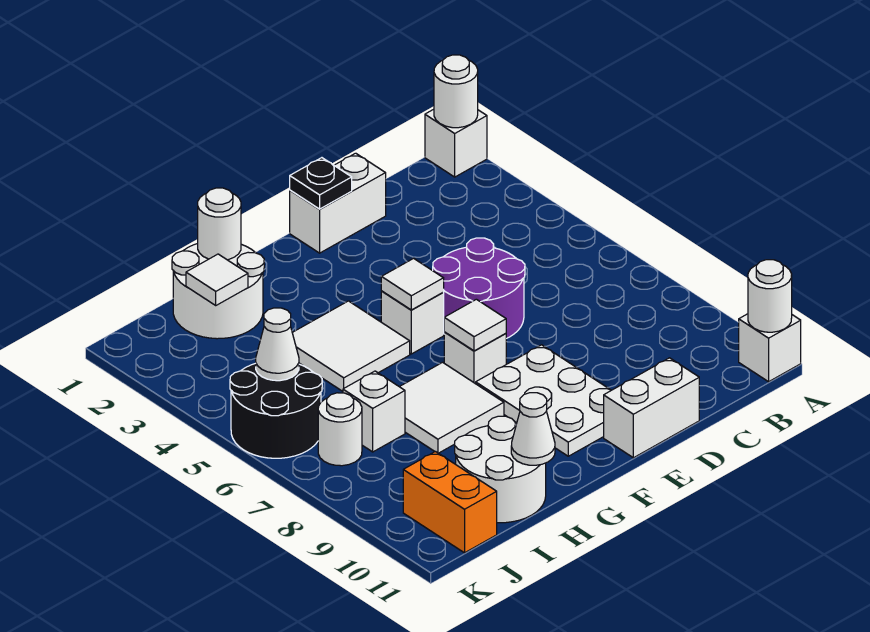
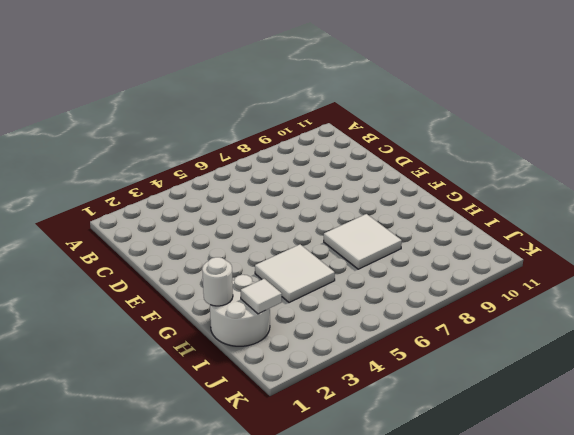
none -> white brick A1 level 1
none -> white brick A11 level 1
none -> white brick D1:E1 level 1

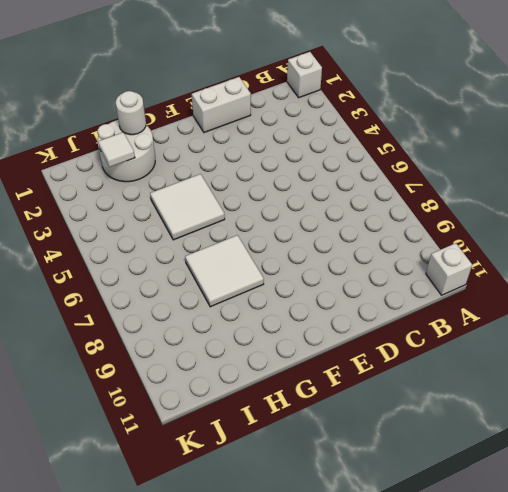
none -> purple round brick D5:E6 level 1
none -> white brick D11:E11 level 1
none -> white plate E8:F10 level 1

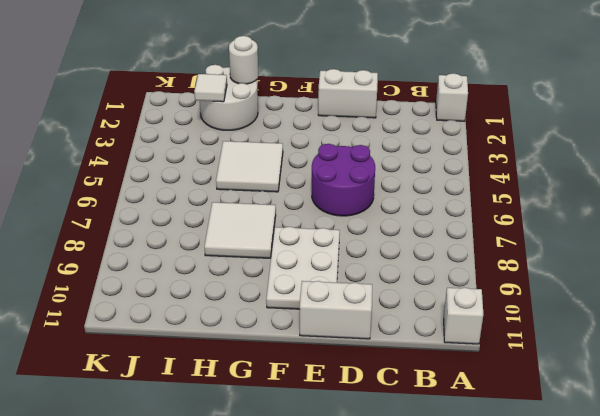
none -> white brick F5 level 1
none -> white brick F7 level 1
none -> white round brick H10:I11 level 1

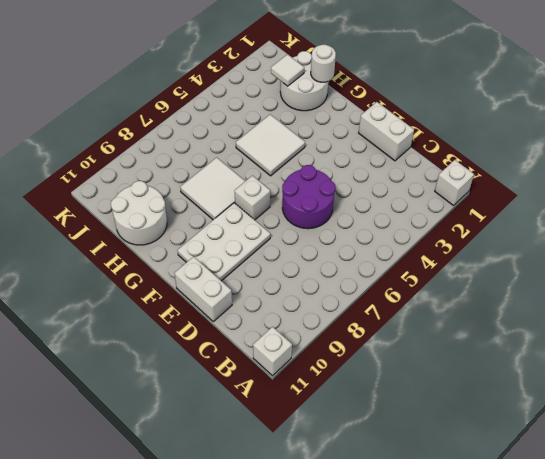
none -> white brick F5 level 1
none -> white brick I7 level 1
none -> black round brick J5:K6 level 1

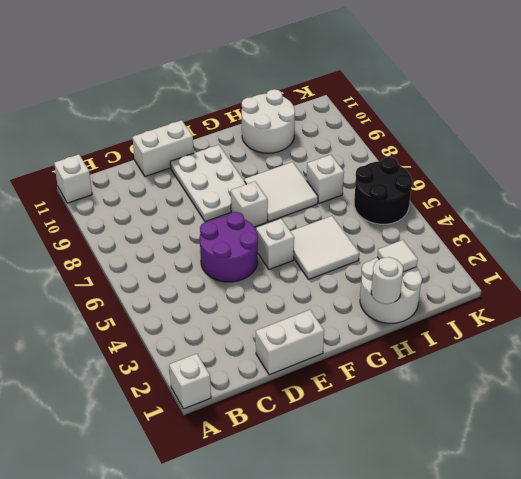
none -> white round brick J7 level 1
none -> orange brick J10:J11 level 1
none -> white round brick A1 level 2

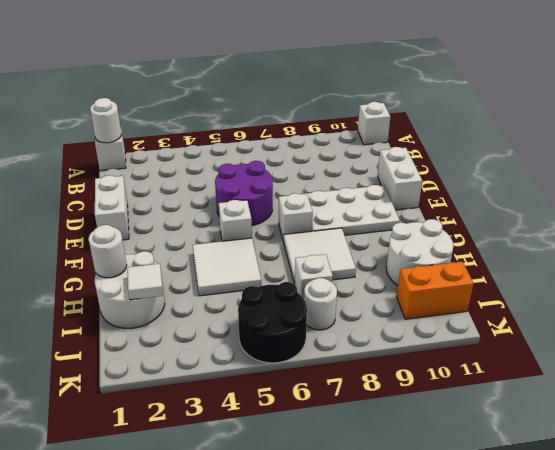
none -> white round brick A11 level 2
none -> black plate E1 level 2
none -> white tile F5 level 2

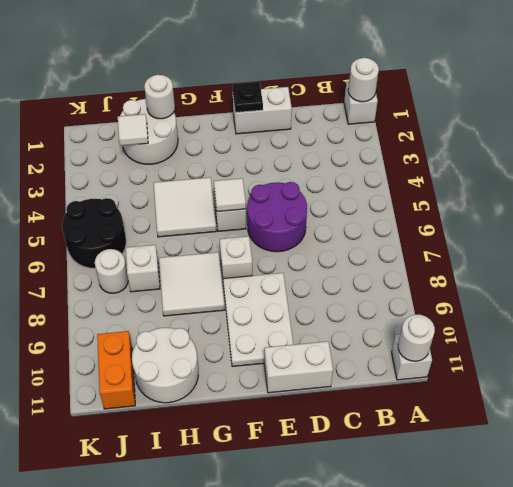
none -> white tile F7 level 2
none -> white cone H11 level 2
none -> white cone J5 level 2

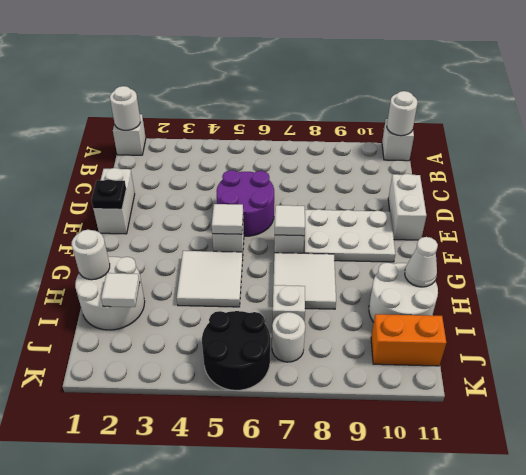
none -> white cone J5 level 2

